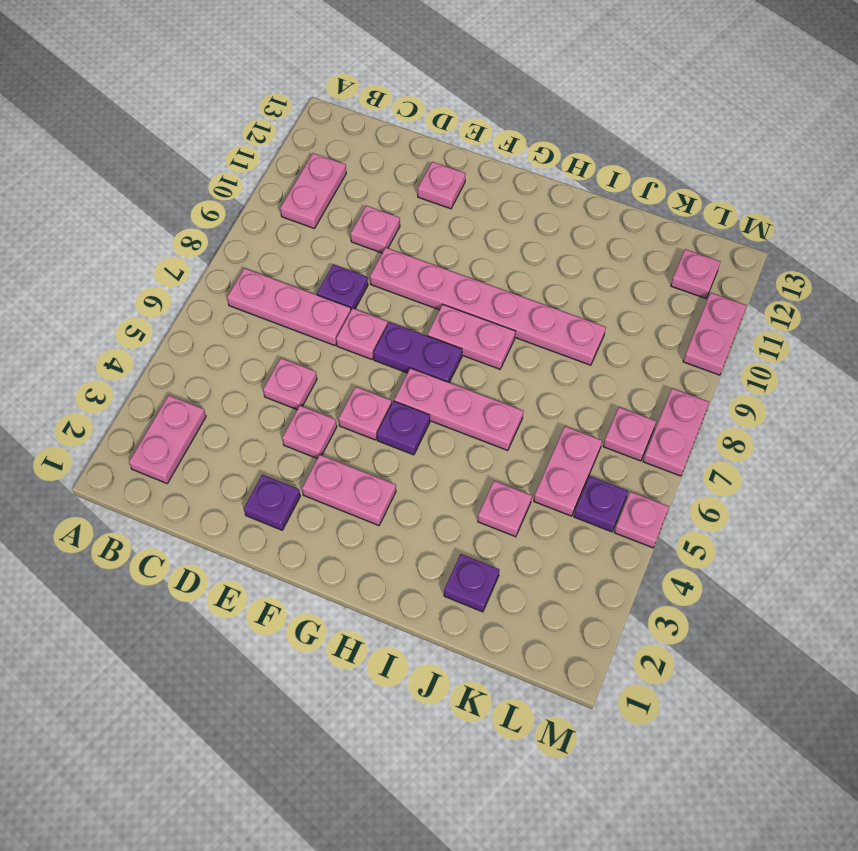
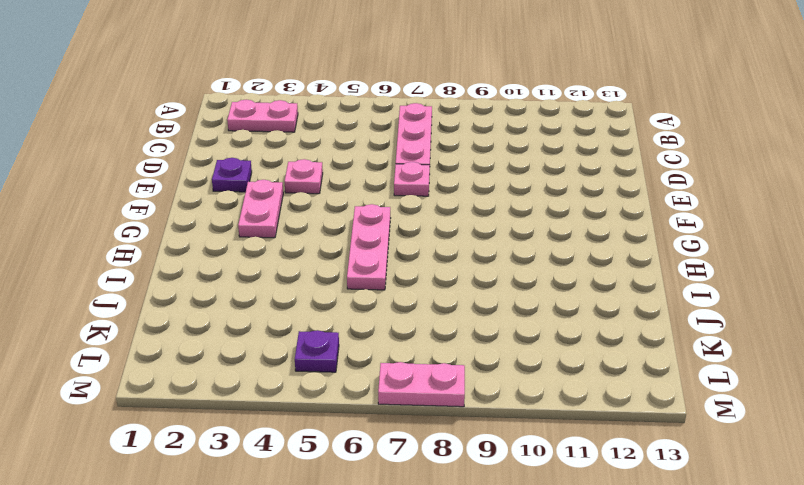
none -> pink plate B10:B11 level 1
none -> pink plate D5 level 1
none -> purple plate D8 level 1

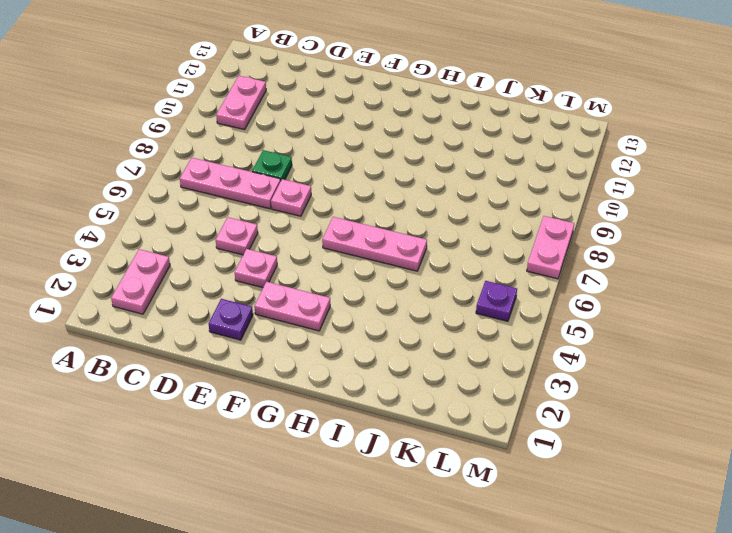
green plate D8 level 1 -> purple plate D8 level 1
none -> pink plate D10 level 1
none -> pink plate E9:J9 level 1
none -> pink plate E12 level 1

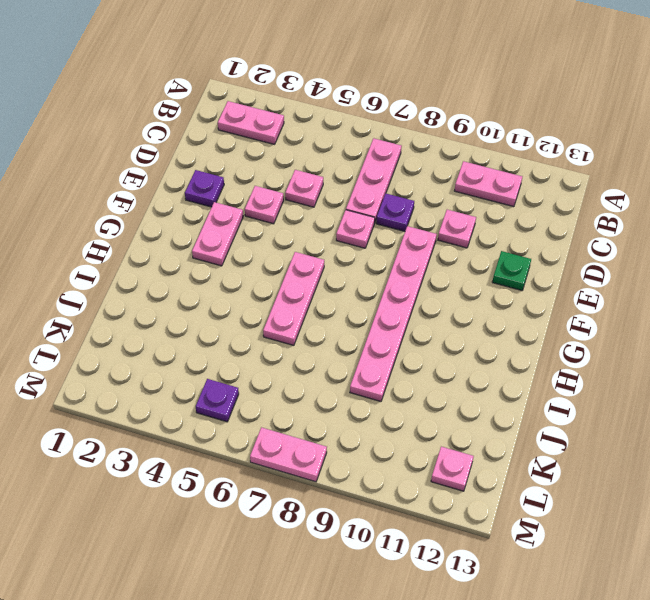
green plate E12 level 1 -> pink plate E12 level 1
none -> pink plate F5 level 1
none -> purple plate F7:G7 level 1
none -> purple plate G5 level 1

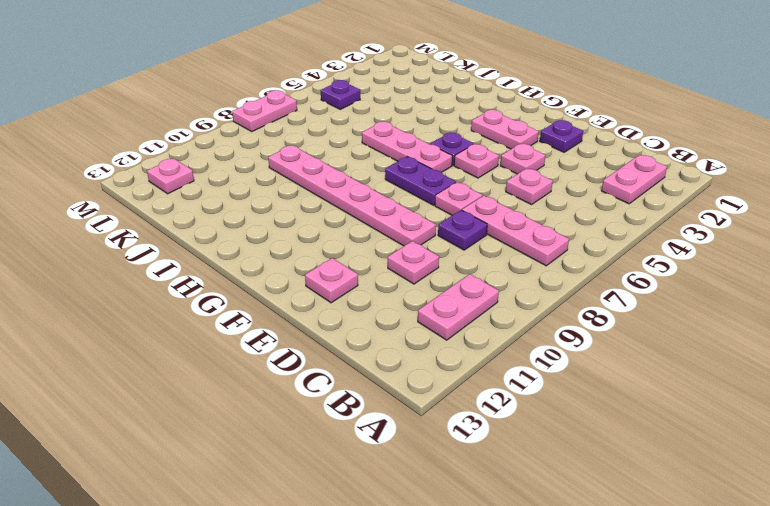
none -> pink plate G8:H8 level 1
none -> purple plate J2 level 1
none -> pink plate J4 level 1

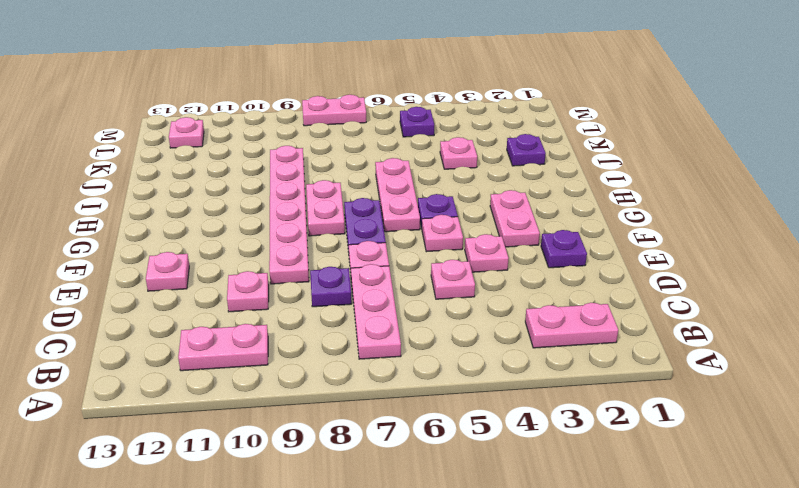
none -> pink plate K5:K6 level 1
none -> pink plate L7 level 1
none -> pink plate M5 level 1

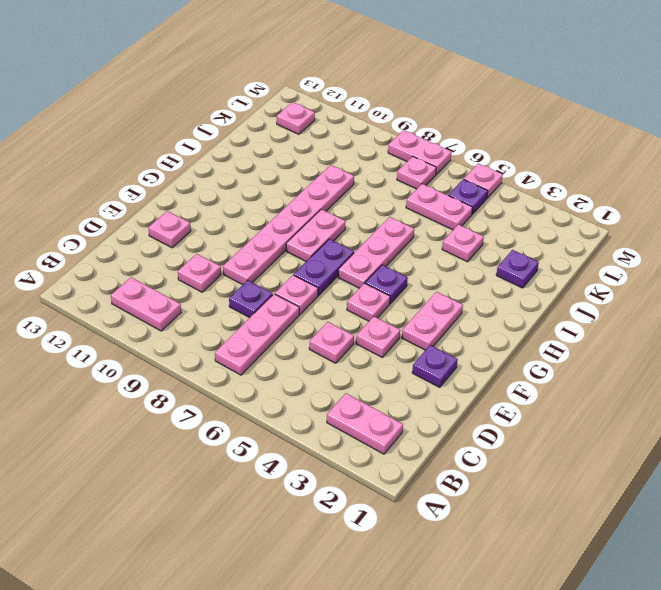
none -> pink plate M10:M11 level 1

